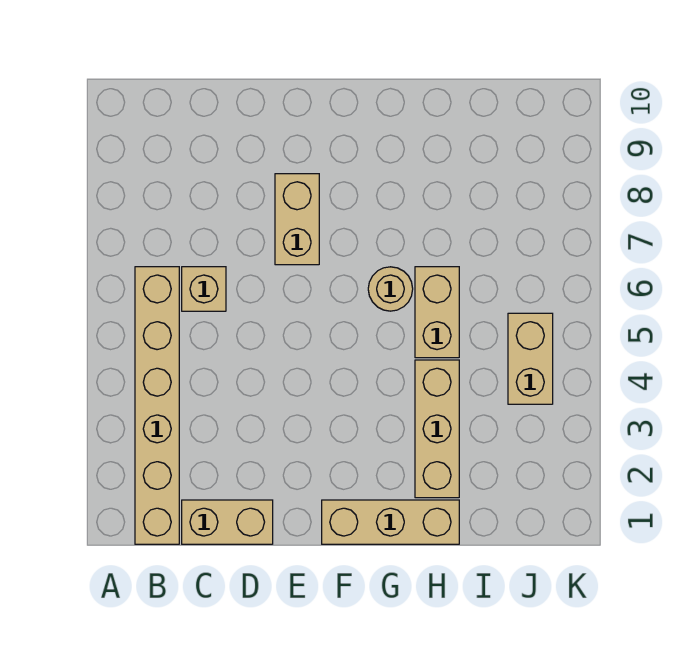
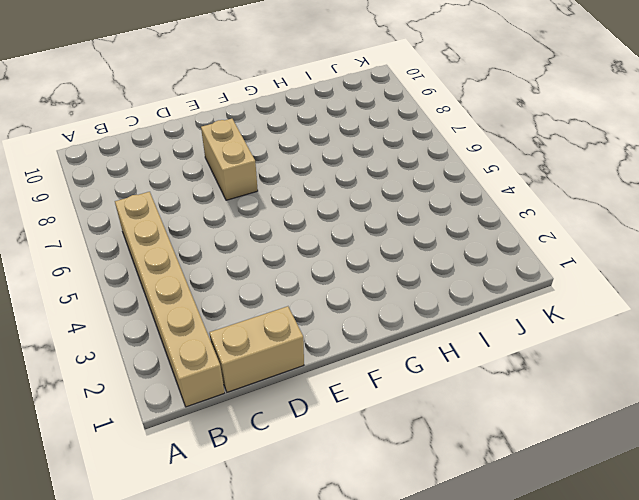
none -> tan brick C6 level 1
none -> tan brick F1:H1 level 1

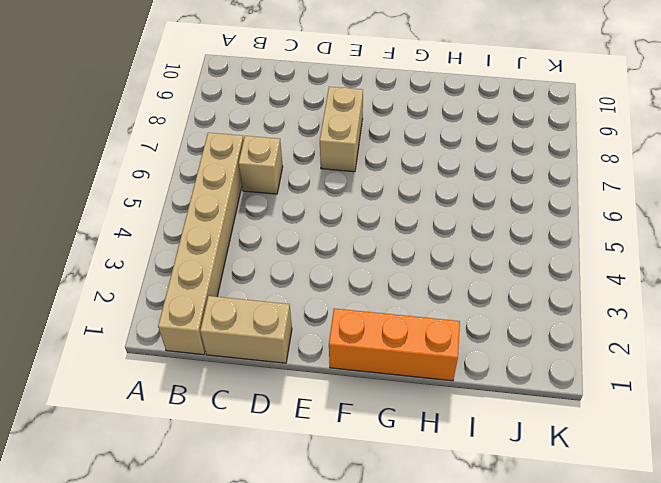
orange brick F1:H1 level 1 -> tan brick F1:H1 level 1
none -> tan round brick G6 level 1
none -> tan brick H2:H4 level 1

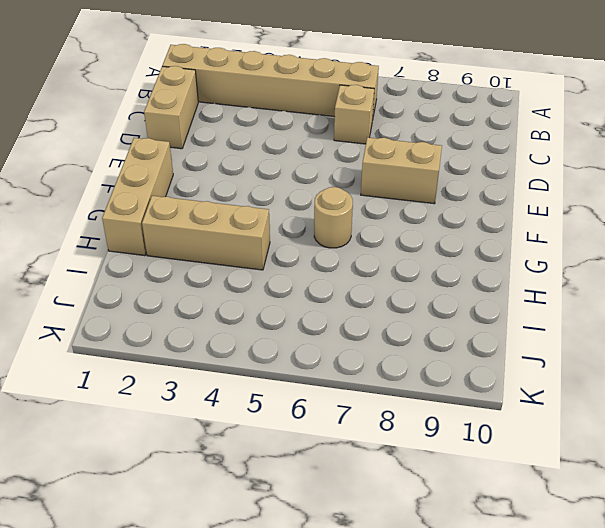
none -> tan brick H5:H6 level 1
none -> tan brick J4:J5 level 1

